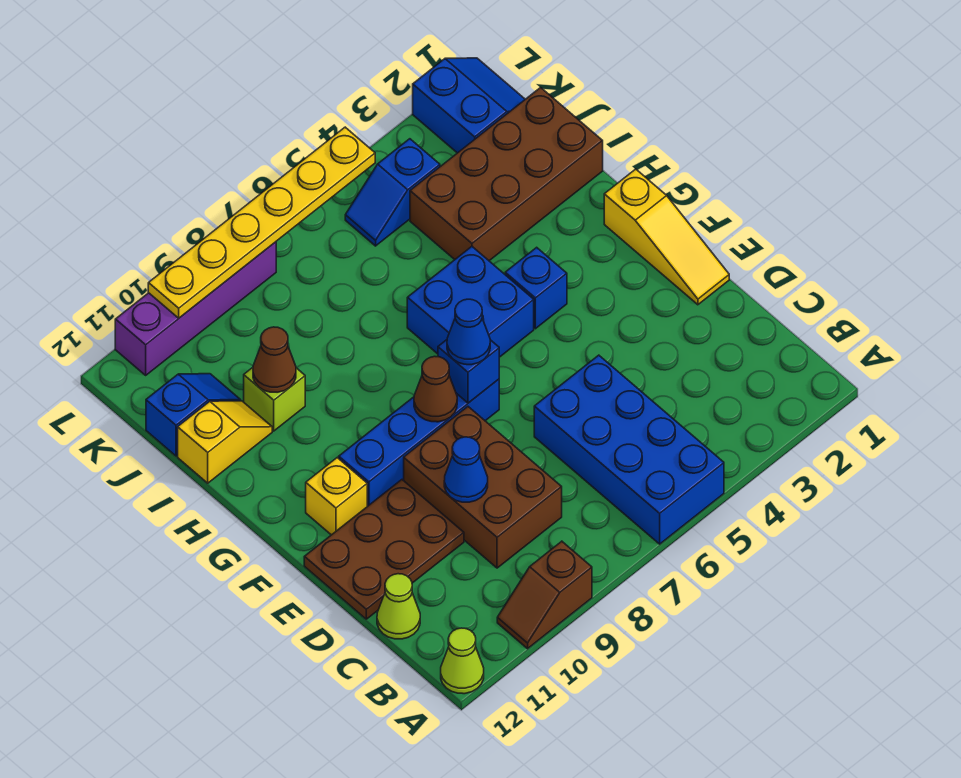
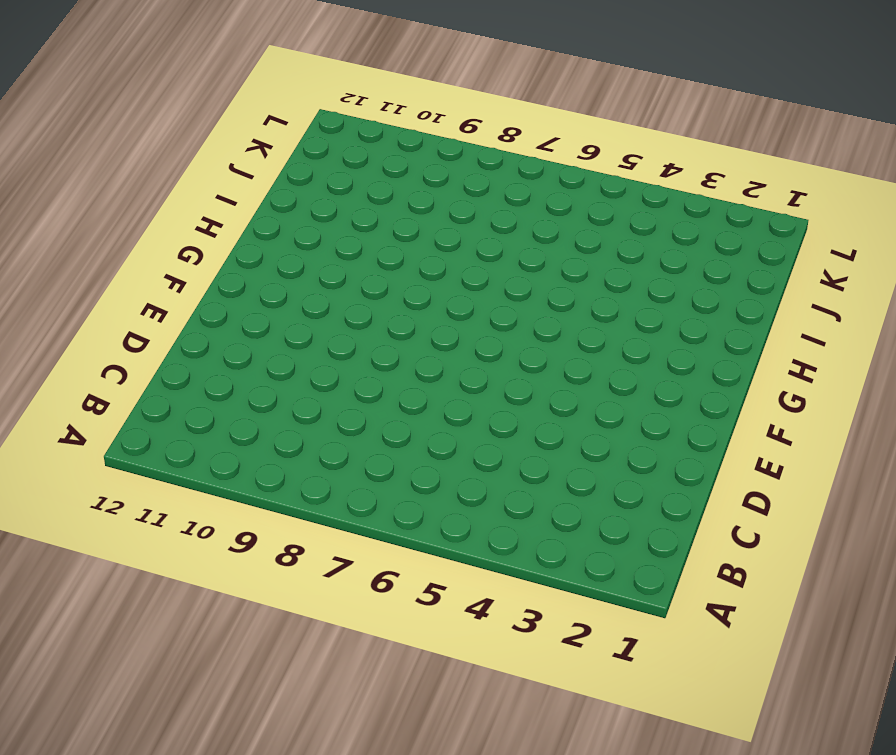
none -> blue brick A5:D6 level 1
none -> brown slope A9:A10 level 1 top 9
none -> lime cone A12 level 1

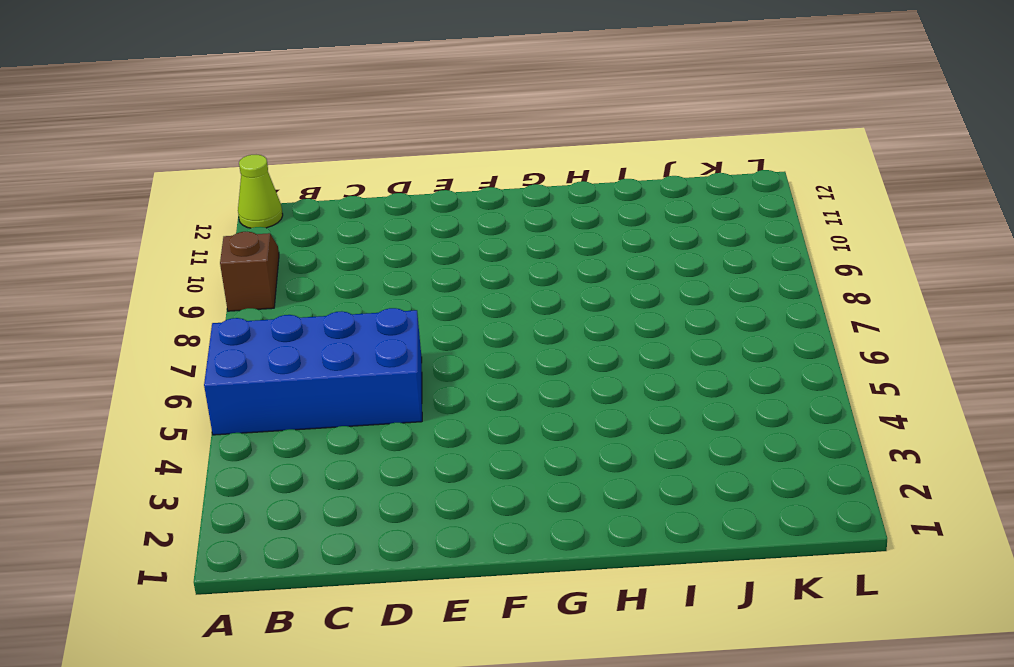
none -> brown brick C8:E9 level 1
none -> lime cone C12 level 1
none -> brown plate D10:E12 level 1

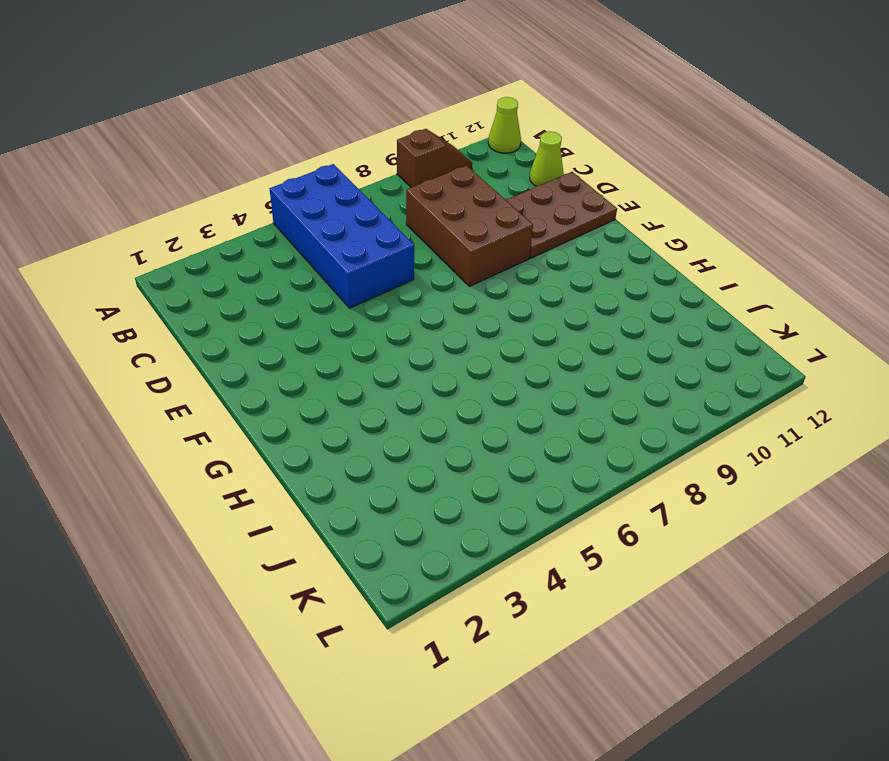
none -> yellow slope E1:G1 level 1 top G
none -> blue brick F7:F10 level 1
none -> yellow brick F11 level 1

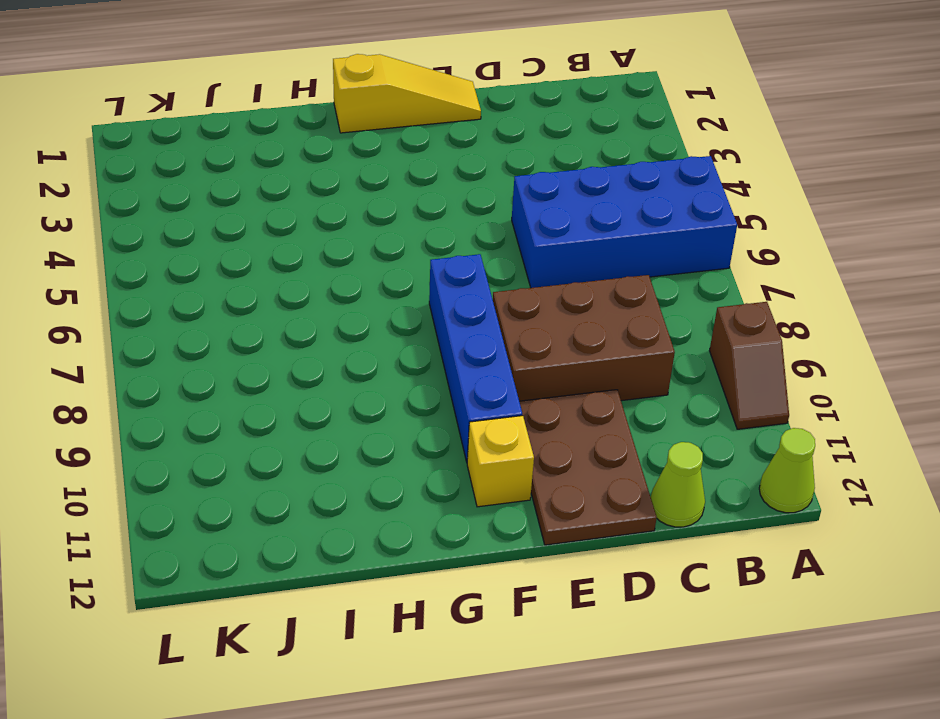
none -> blue brick G4 level 1
none -> blue brick G5:H6 level 1
none -> brown brick I1:J4 level 1

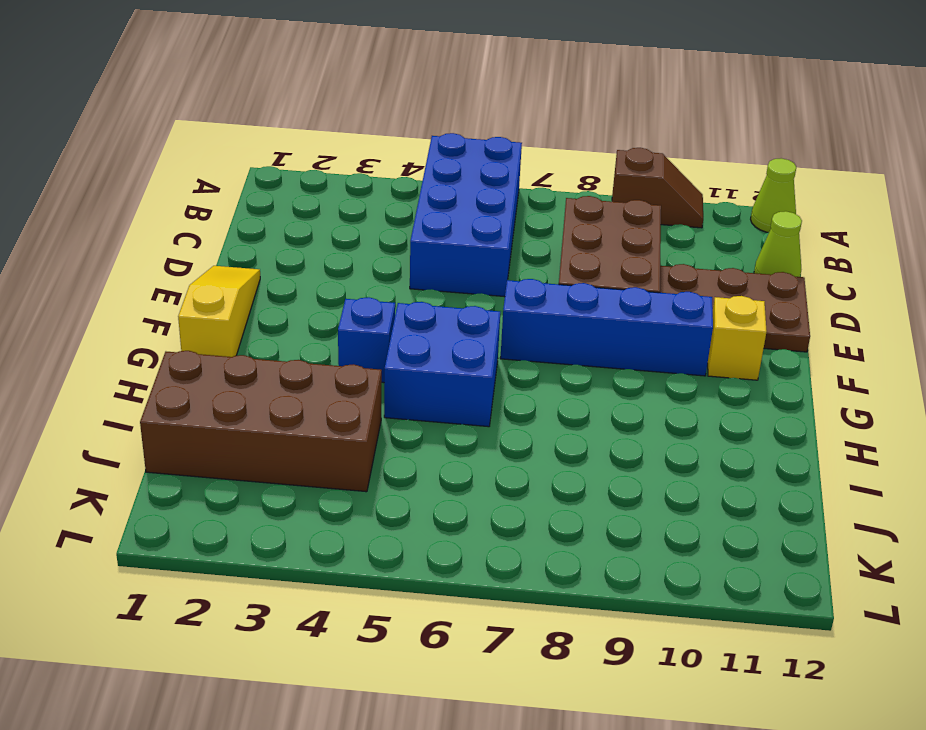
none -> lime brick I10 level 1
none -> yellow slope I11:I12 level 1 top 12
none -> blue slope J11:J12 level 1 top 12

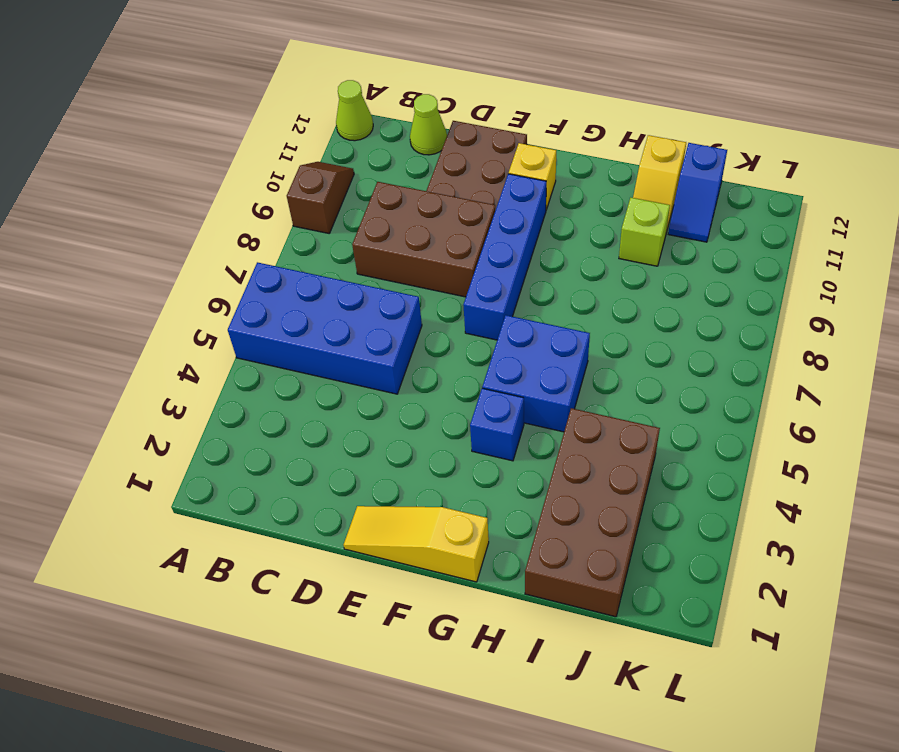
none -> blue slope K1:L2 level 1 top 2
none -> blue slope K4:K5 level 1 top 4
none -> purple brick L8:L11 level 1

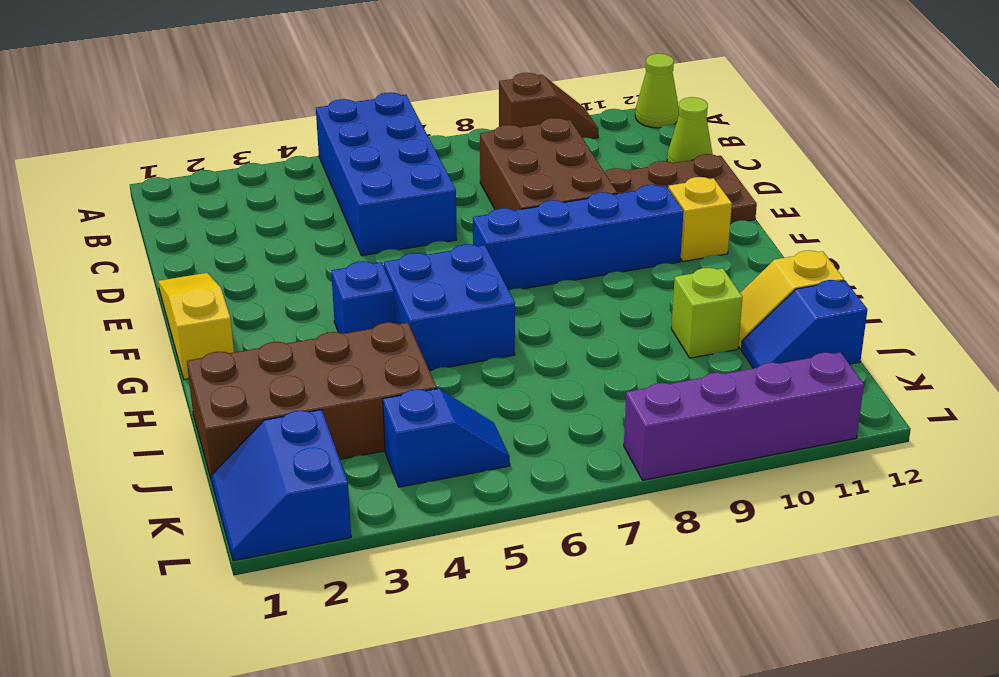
none -> blue cone D9 level 2
none -> blue brick F7 level 2
none -> brown cone F8 level 2

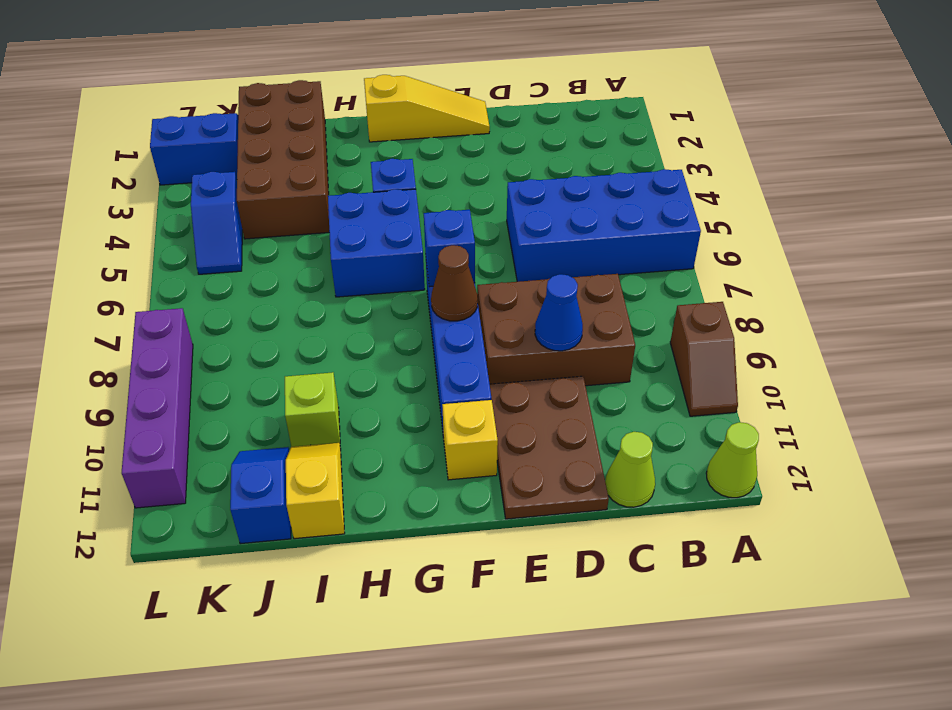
none -> brown cone I10 level 2
none -> yellow plate L5:L10 level 2
none -> blue cone F7 level 3

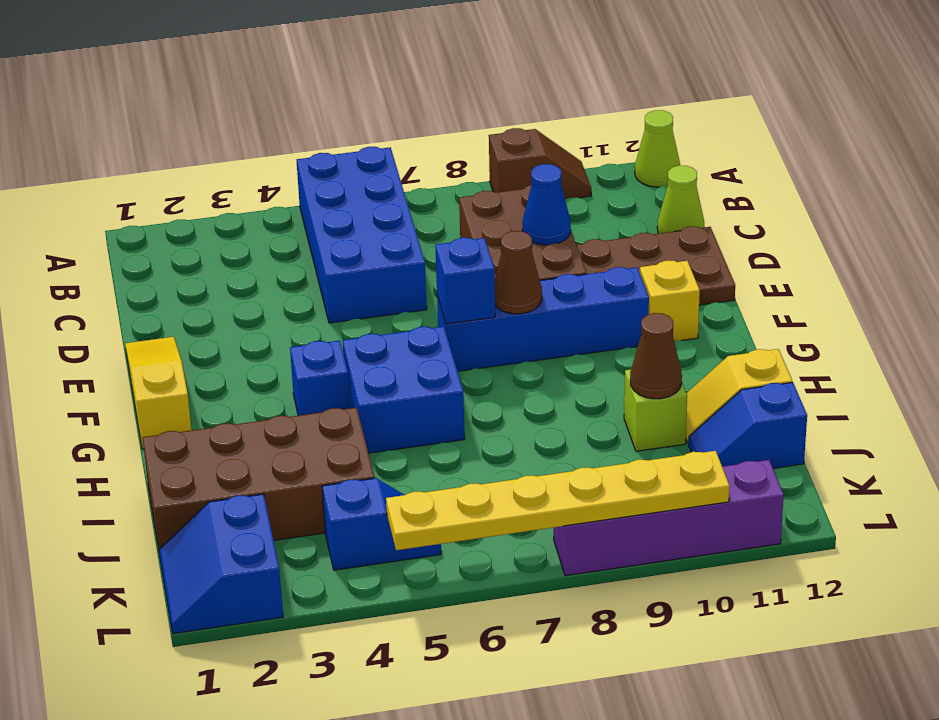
none -> blue cone F7 level 3

